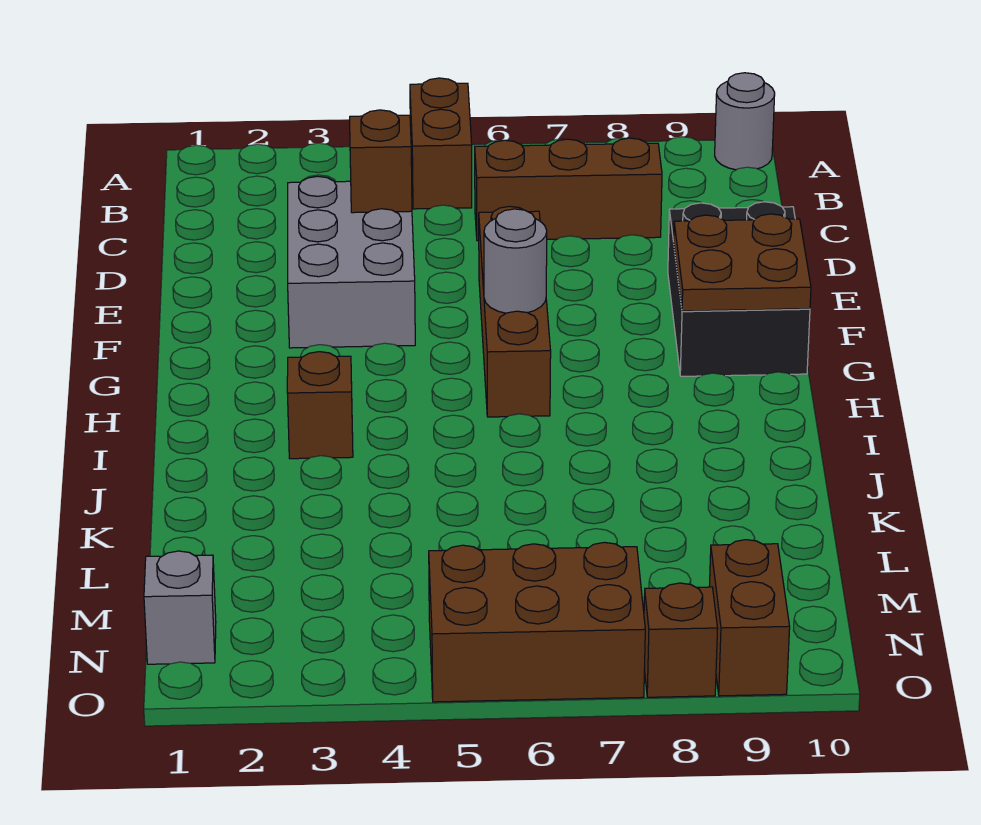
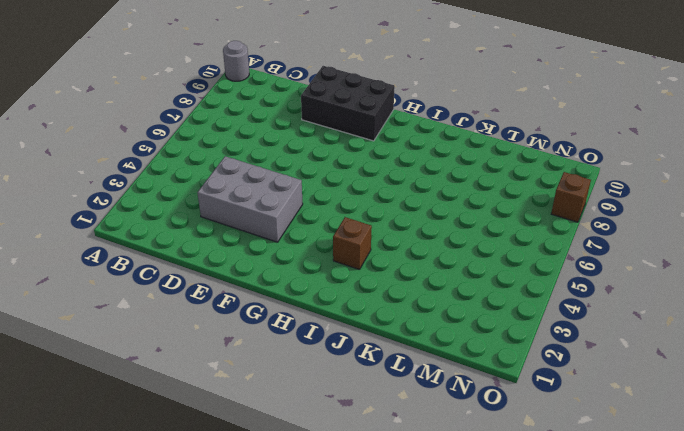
none -> brown brick A5:B5 level 1
none -> brown brick C6:C8 level 1
none -> brown brick E6:H6 level 1

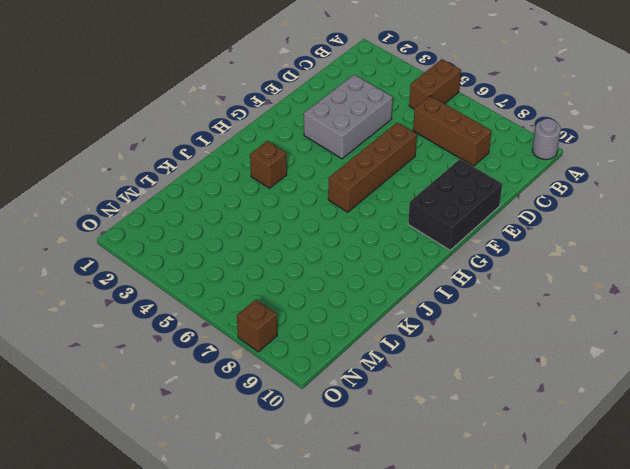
none -> grey brick N1 level 1
none -> brown brick N5:O7 level 1
none -> brown brick N9:O9 level 1

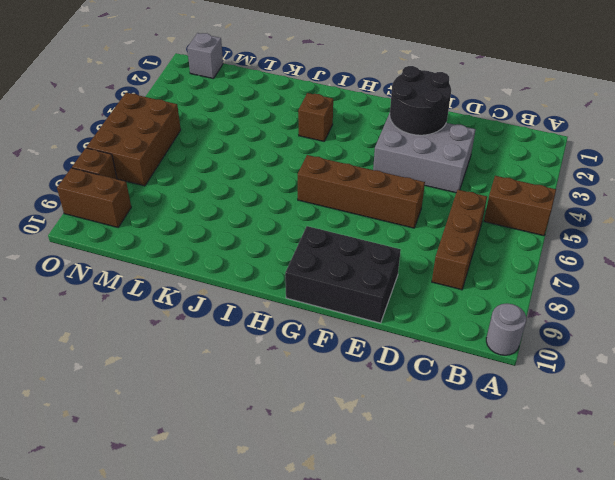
black round brick E2:F3 level 2 -> none
none -> brown brick D4 level 2
none -> brown plate F9:G10 level 2
none -> grey round brick G6 level 2

